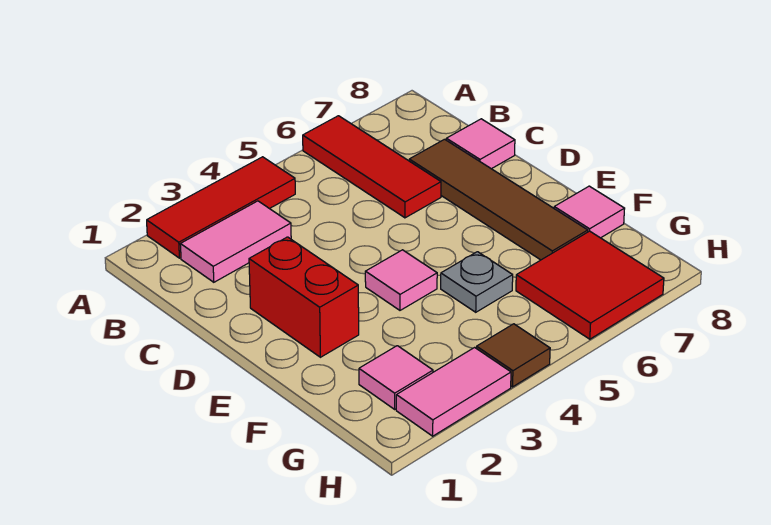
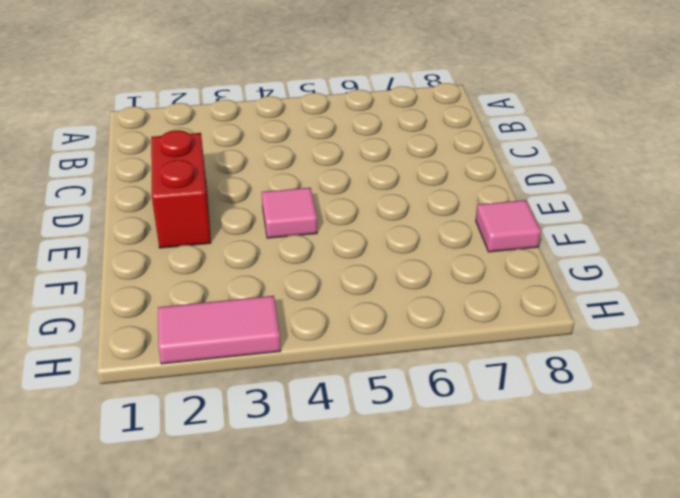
none -> red tile A2:A4 level 1
none -> red tile A6:C6 level 1
none -> pink tile B2:B3 level 1

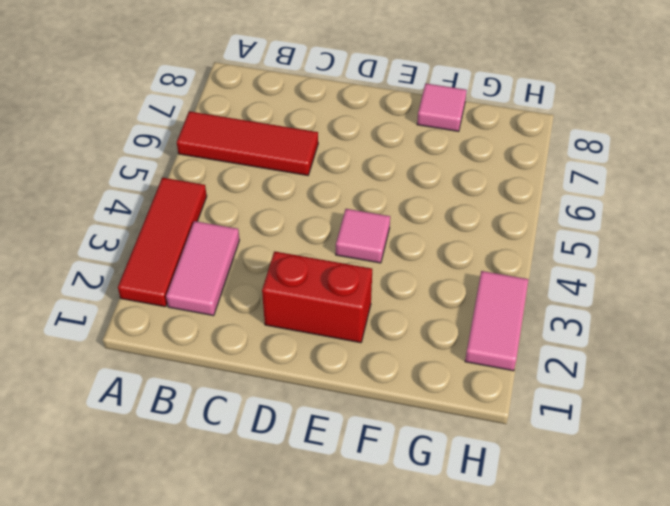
none -> brown tile C7:F7 level 1
none -> pink tile C8 level 1
none -> grey plate F5 level 1

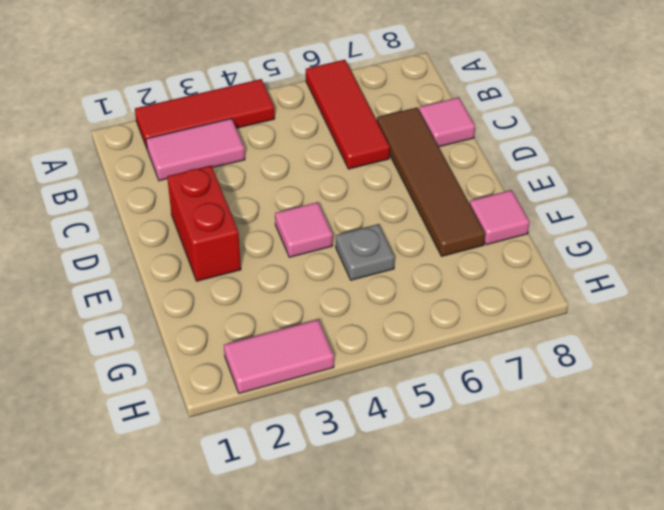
none -> pink tile G2 level 1
none -> red tile G6:H7 level 1
none -> brown tile H4 level 1

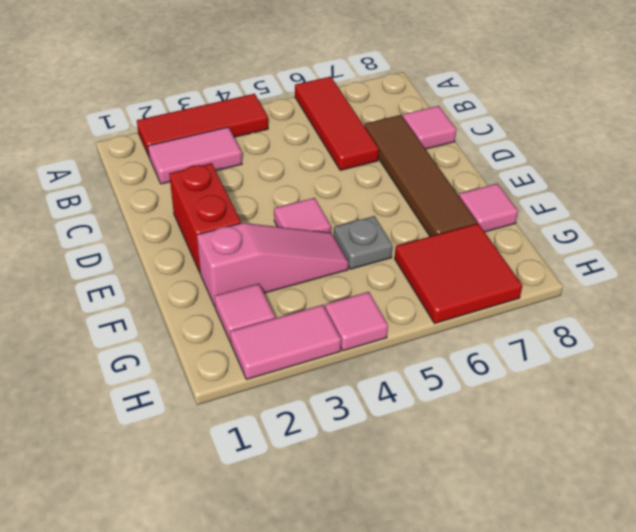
pink slope F2:F4 level 1 top 2 -> none
pink tile H4 level 1 -> brown tile H4 level 1

